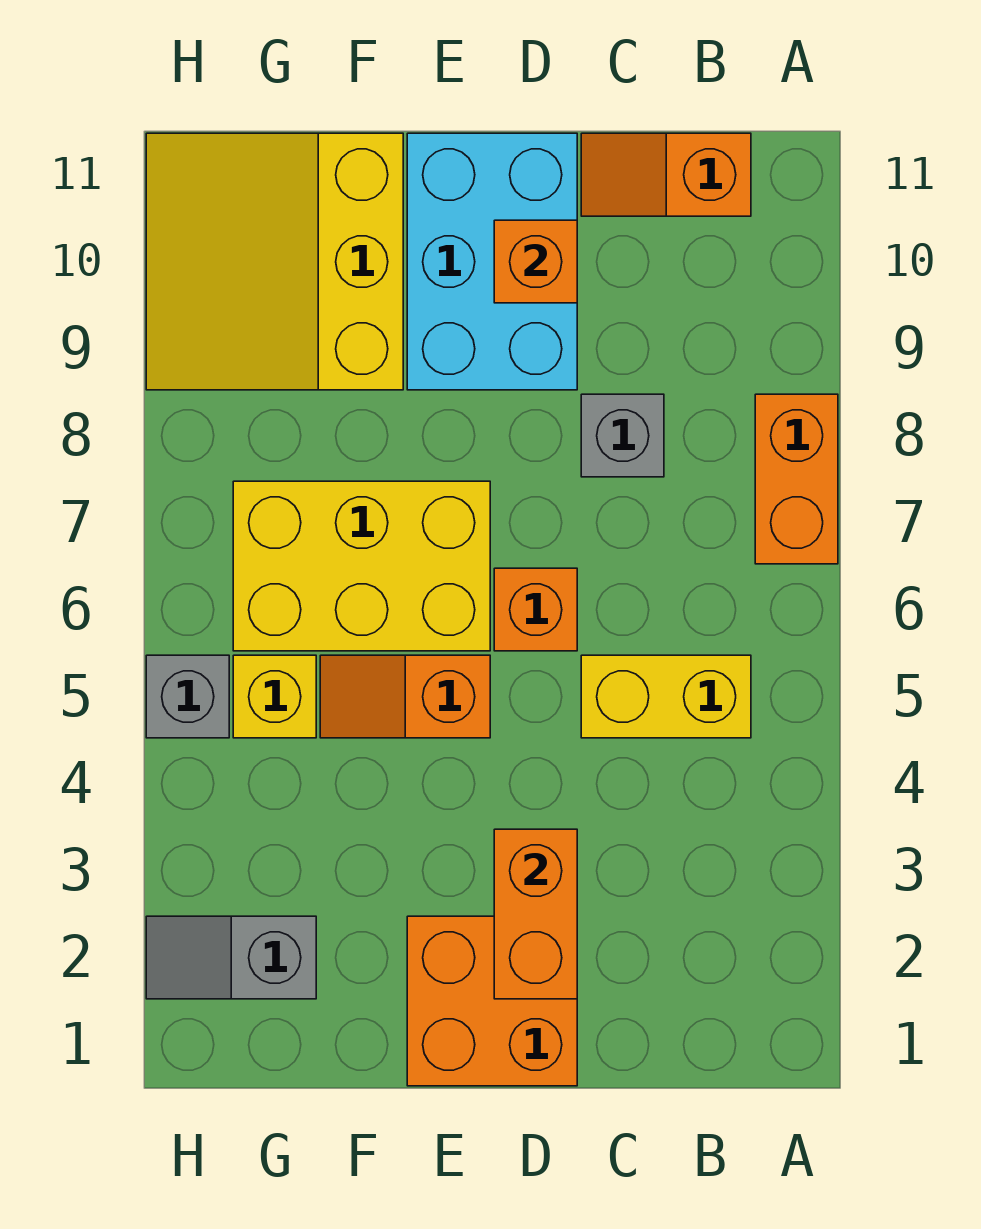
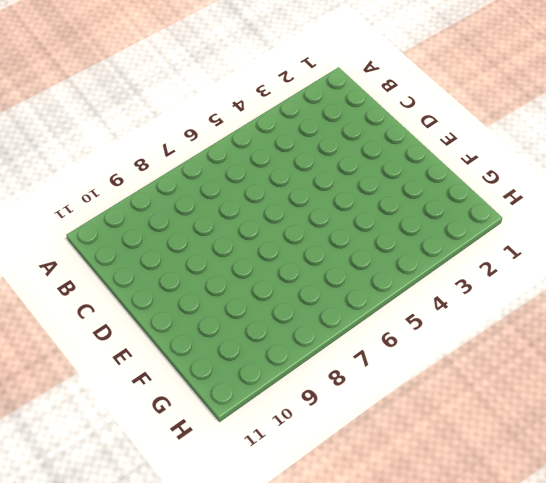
none -> orange brick A7:A8 level 1
none -> yellow brick B5:C5 level 1
none -> orange slope B11:C11 level 1 top B

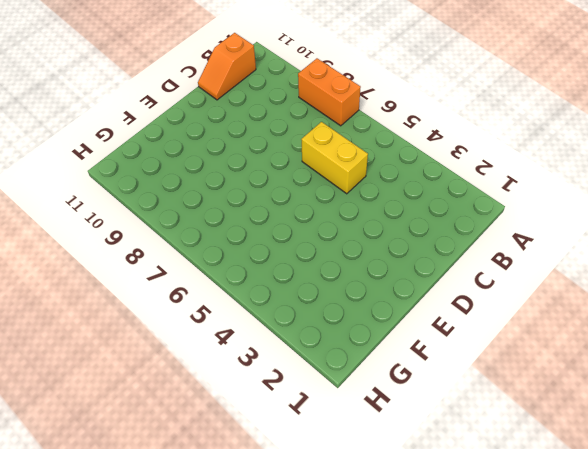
yellow brick C5:C6 level 1 -> yellow brick B5:C5 level 1
none -> grey brick C8 level 1
none -> orange brick D1:E2 level 1
none -> orange brick D6 level 1

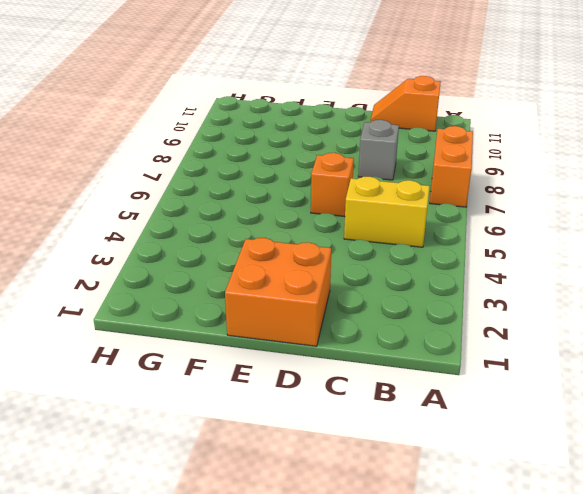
none -> cyan brick D9:E11 level 1
none -> orange slope E5:F5 level 1 top E
none -> yellow brick E6:G7 level 1

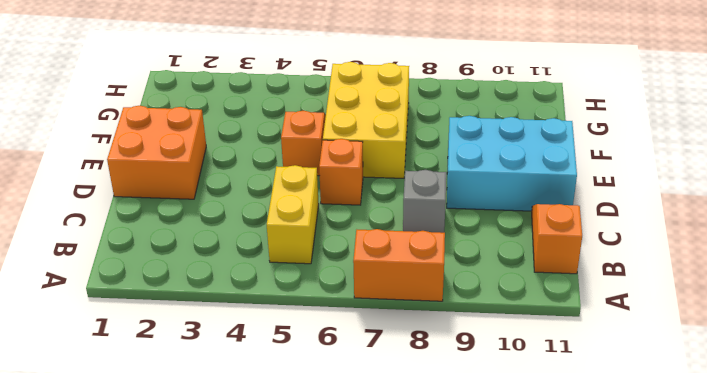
none -> yellow slope F9:H11 level 1 top F
none -> grey slope G2:H2 level 1 top G
none -> yellow brick G5 level 1

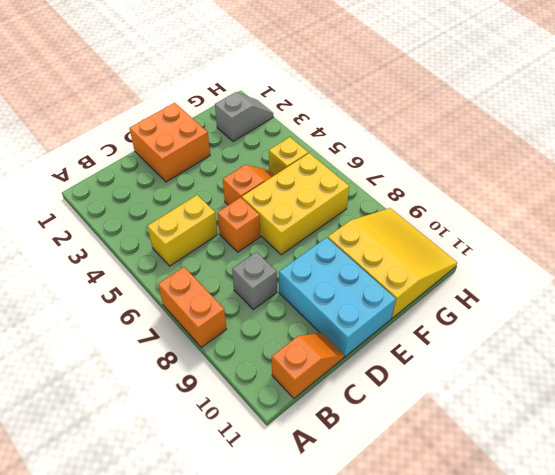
none -> grey brick H5 level 1
none -> orange brick D2:D3 level 2
none -> orange brick D10 level 2

